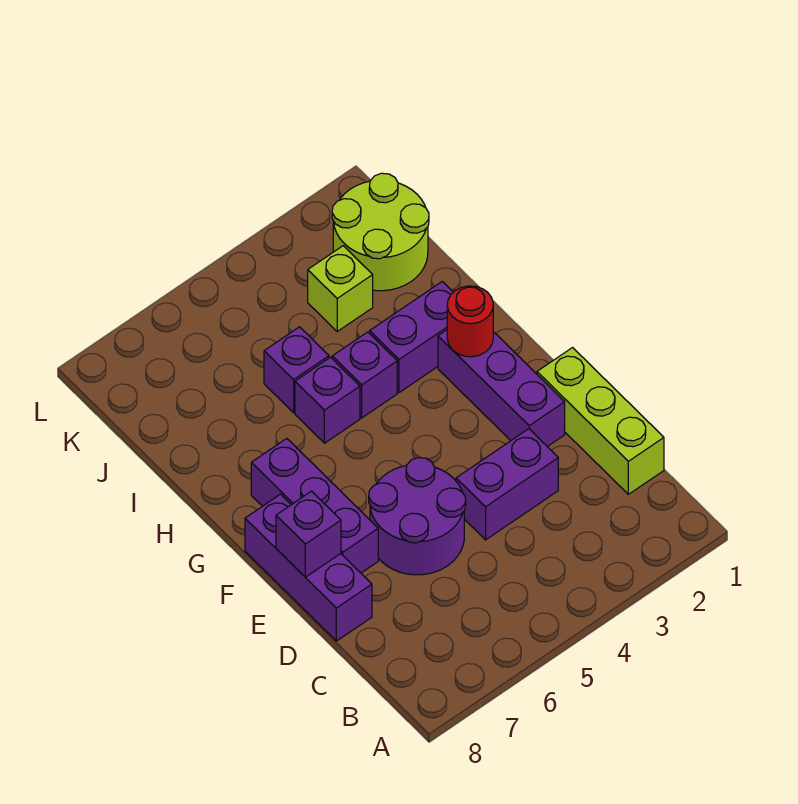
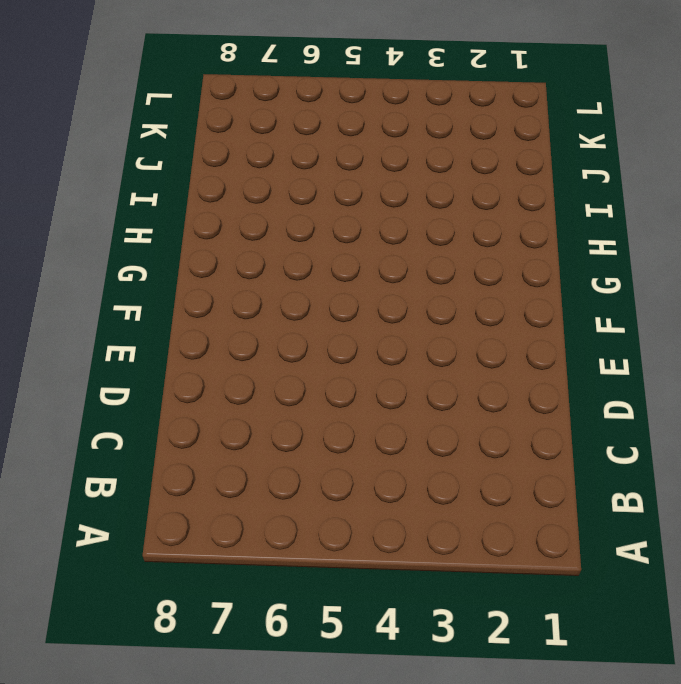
none -> lime brick C1:E1 level 1
none -> purple brick D3:D4 level 1
none -> purple round brick D5:E6 level 1

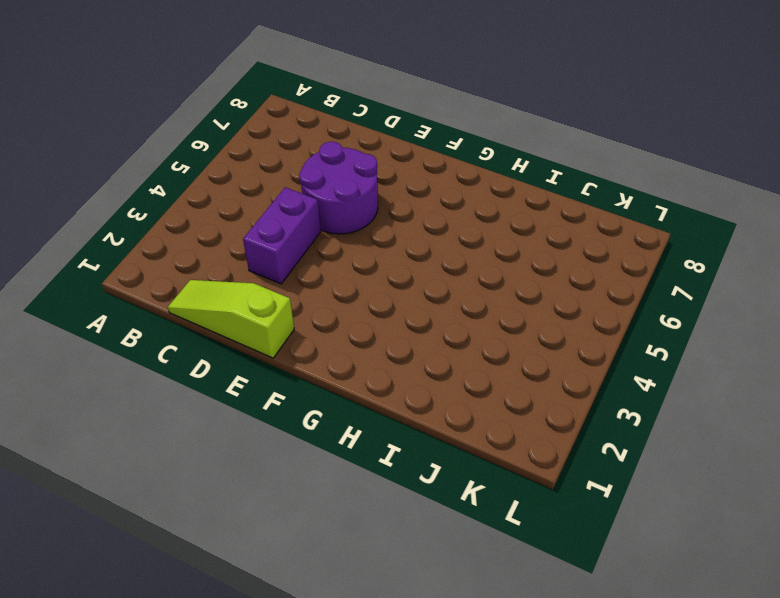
lime slope C1:E1 level 1 top E -> lime brick C1:E1 level 1
none -> purple brick D8:F8 level 1
none -> purple brick E2:G2 level 1
none -> purple brick E7:G7 level 1

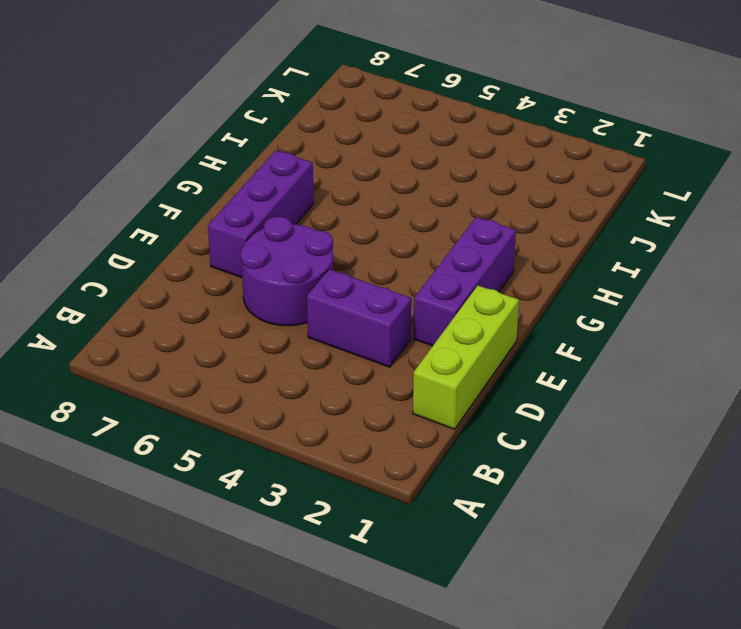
none -> purple brick D8:F8 level 1
none -> purple brick H2:H3 level 1
none -> purple brick H4 level 1

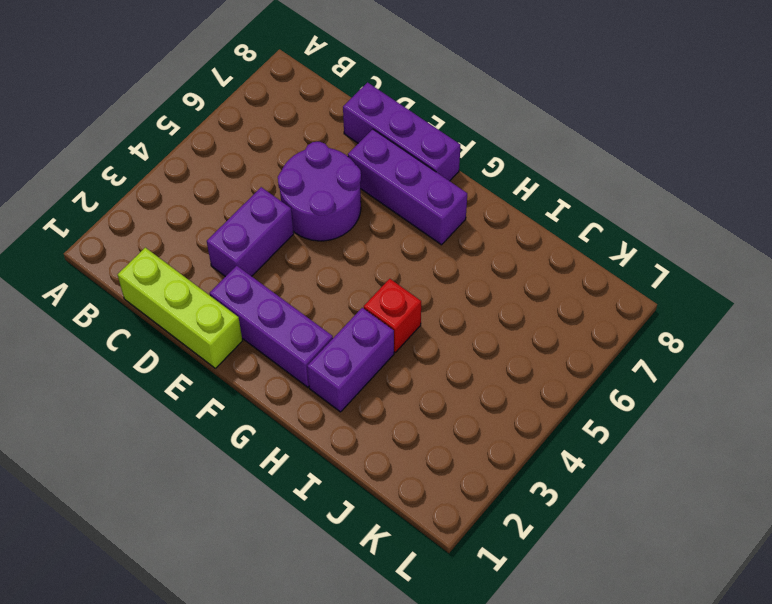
red brick H4 level 1 -> purple brick H4 level 1
none -> purple brick H5 level 1
none -> purple brick I5 level 1
none -> lime round brick J1:K2 level 1

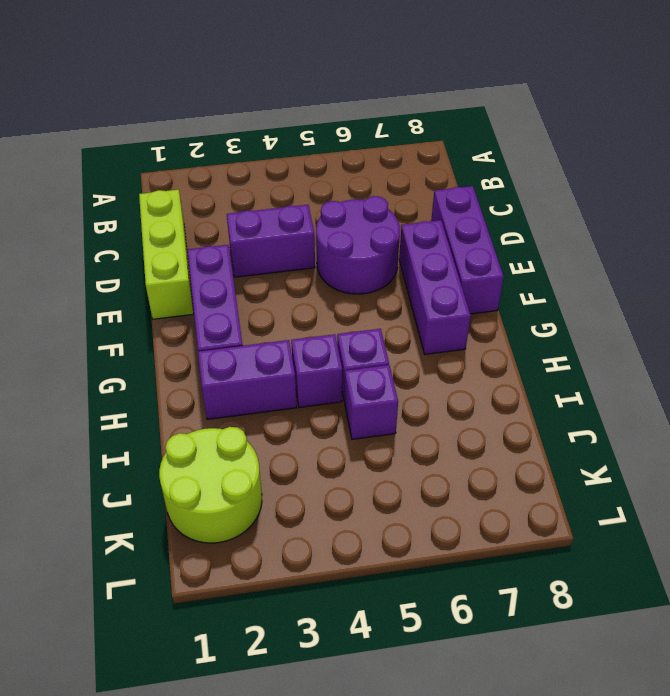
none -> lime brick J3 level 1
none -> purple brick E8 level 2
none -> red round brick G2 level 2

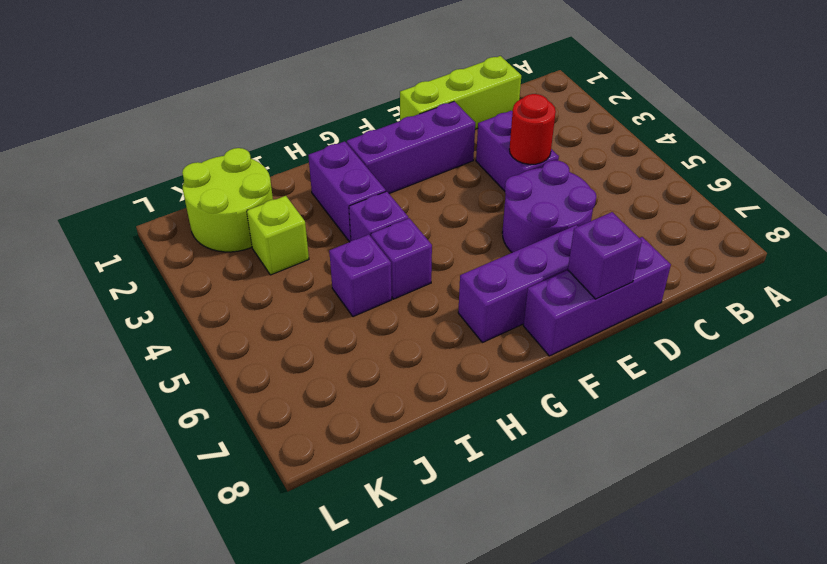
red round brick D4 level 2 -> red round brick G2 level 2

